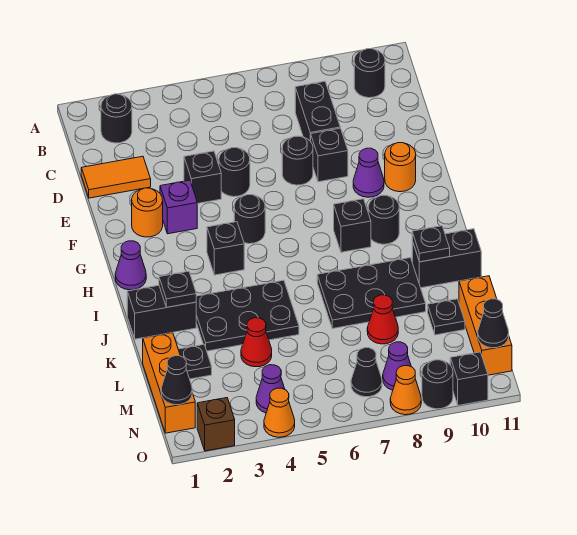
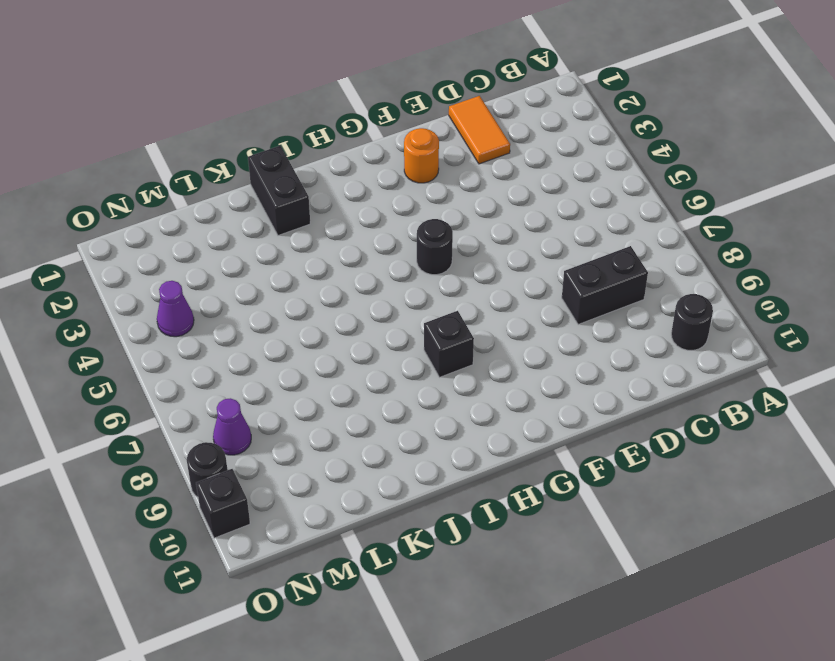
none -> black round brick B2 level 1
none -> black brick E4 level 1
none -> black round brick E5 level 1
none -> black round brick E7 level 1

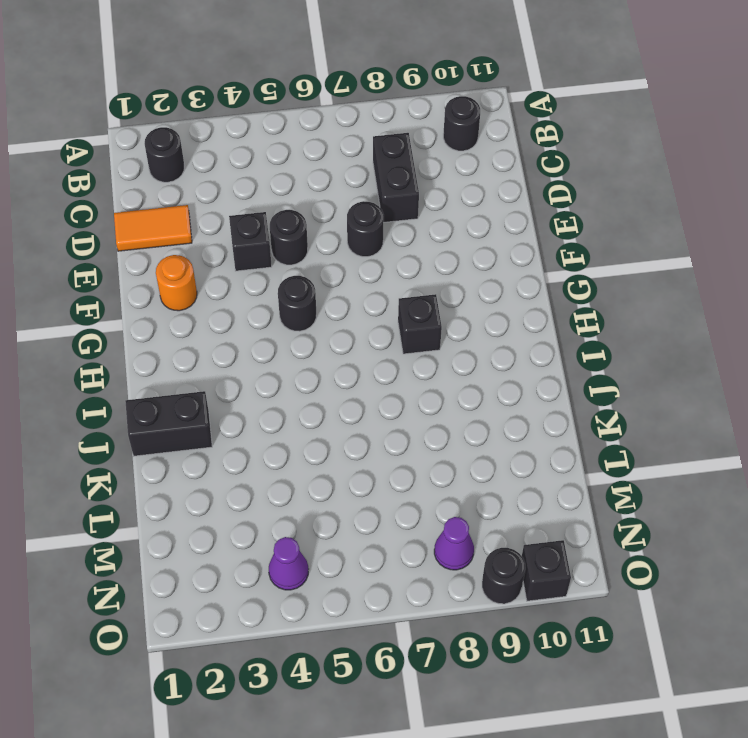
none -> black brick E8 level 1
none -> purple brick F3 level 1
none -> purple cone F9 level 1
none -> orange round brick F10 level 1

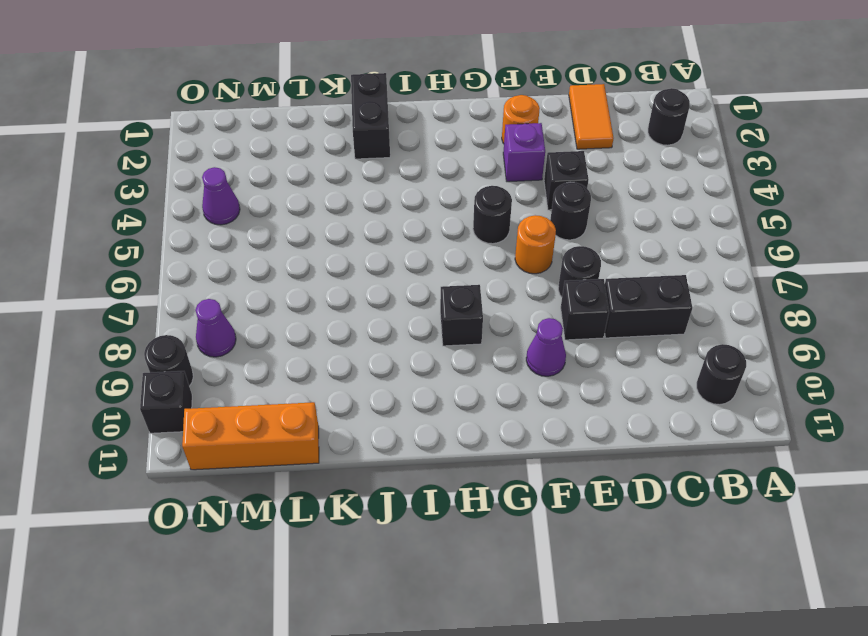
orange round brick F6 level 1 -> orange round brick F10 level 1
none -> purple cone H1 level 1
none -> black brick H4 level 1
none -> black round brick H9 level 1
none -> black plate J3:K5 level 1

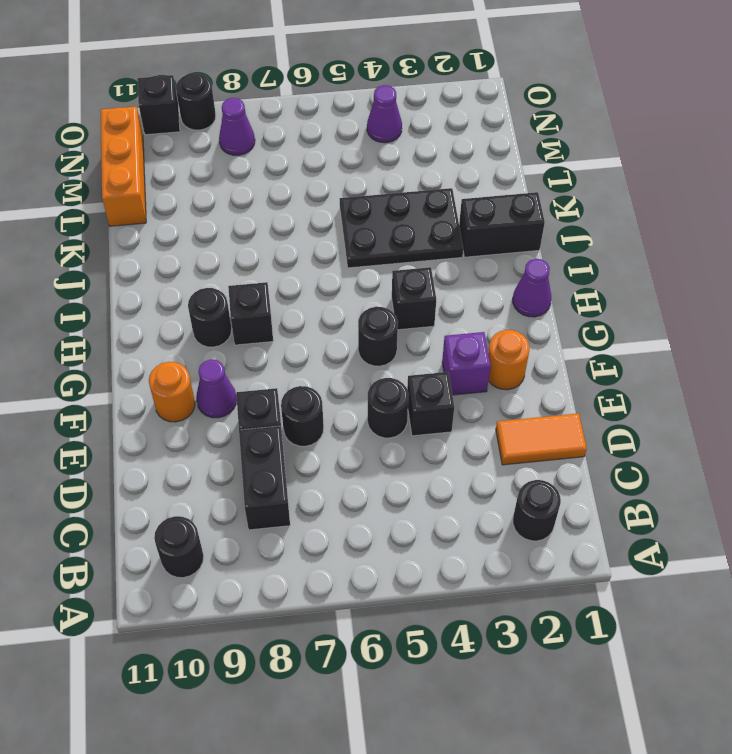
none -> black plate J7:K9 level 1
none -> black brick J10:J11 level 1
none -> orange brick L1:N1 level 1
none -> black plate L2 level 1

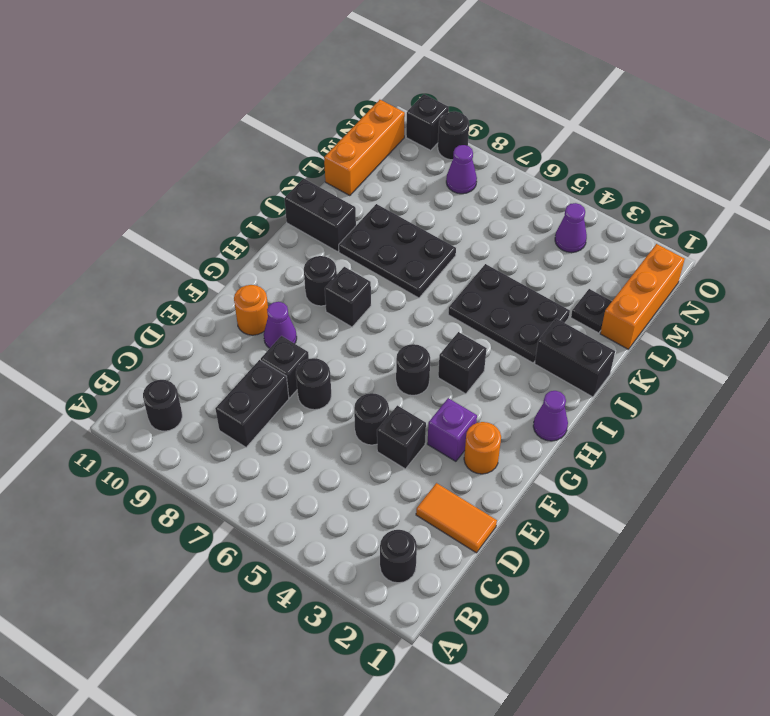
none -> red cone L4 level 1
none -> red cone L8 level 1
none -> black plate L10 level 1
none -> black cone N7 level 1

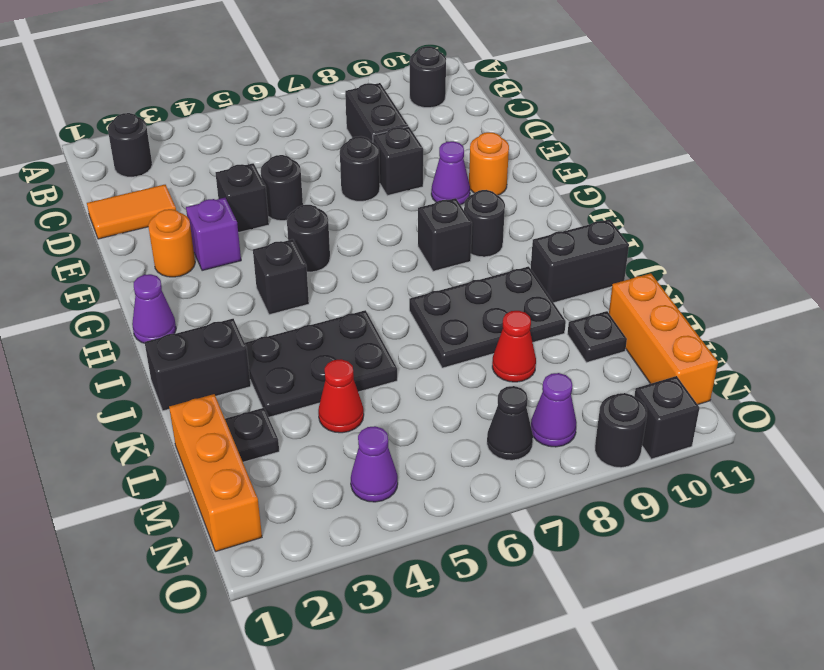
none -> brown brick O2 level 1
none -> orange cone O4 level 1
none -> orange cone O8 level 1
none -> black plate J2 level 2

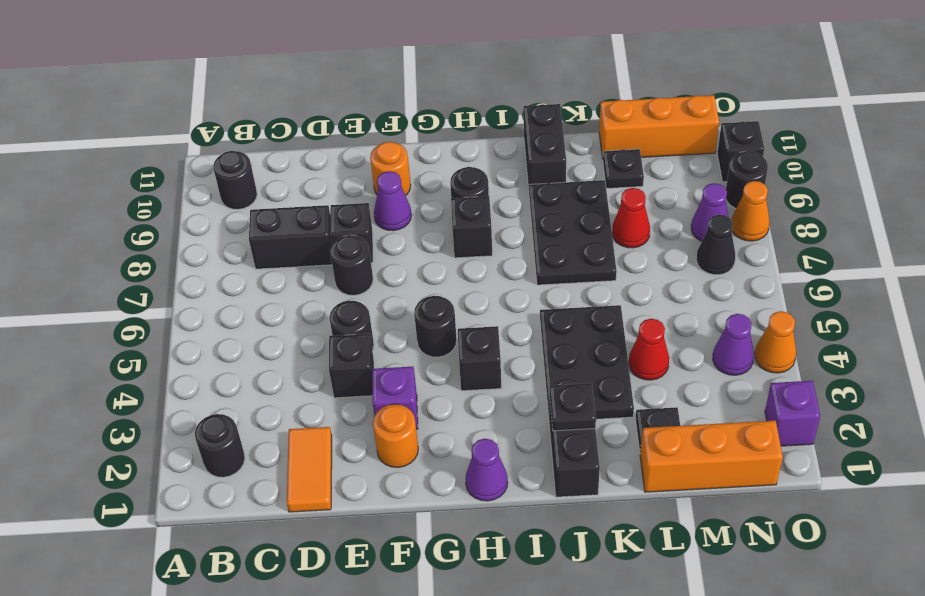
purple brick O2 level 1 -> brown brick O2 level 1
none -> black plate J10 level 2
none -> black cone N1 level 2
none -> black cone N11 level 2

